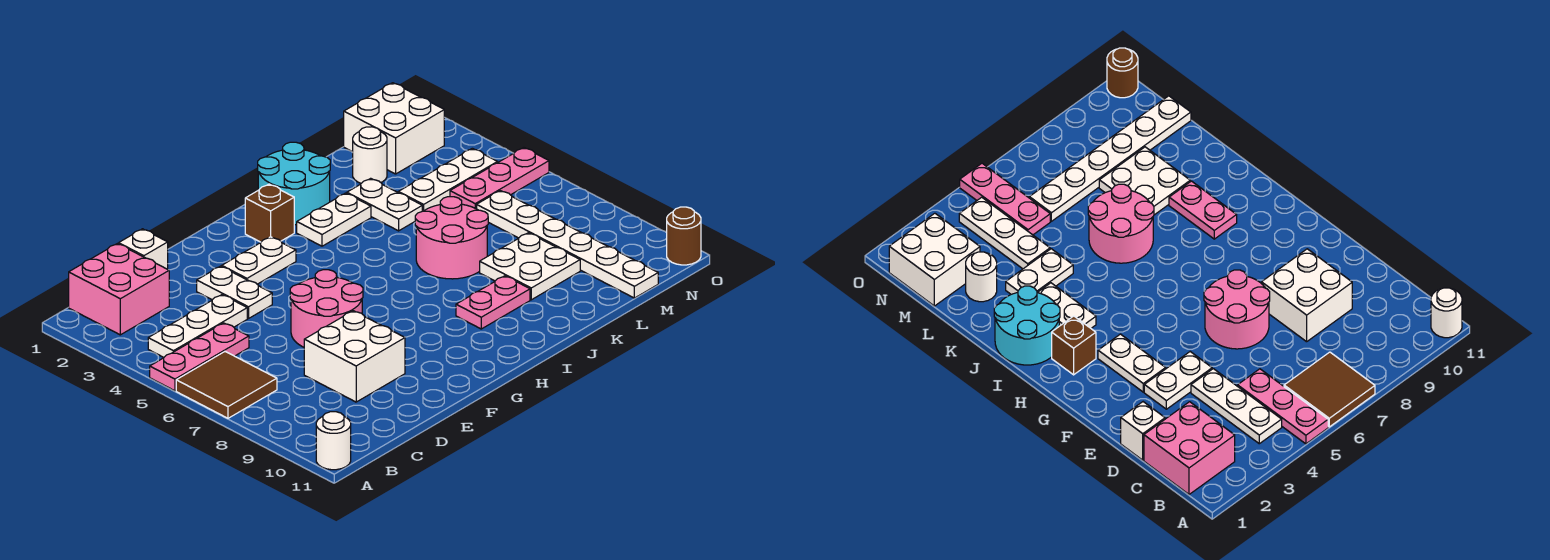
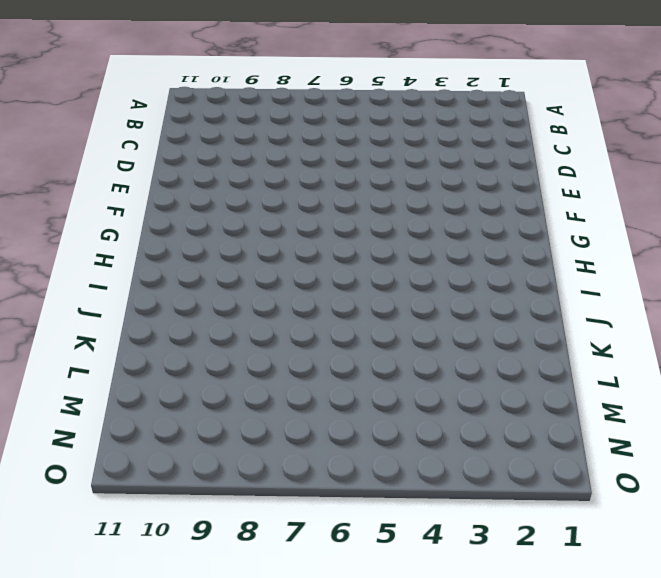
none -> pink plate A5:C5 level 1
none -> brown tile A6:B7 level 1
none -> white round brick A11 level 1

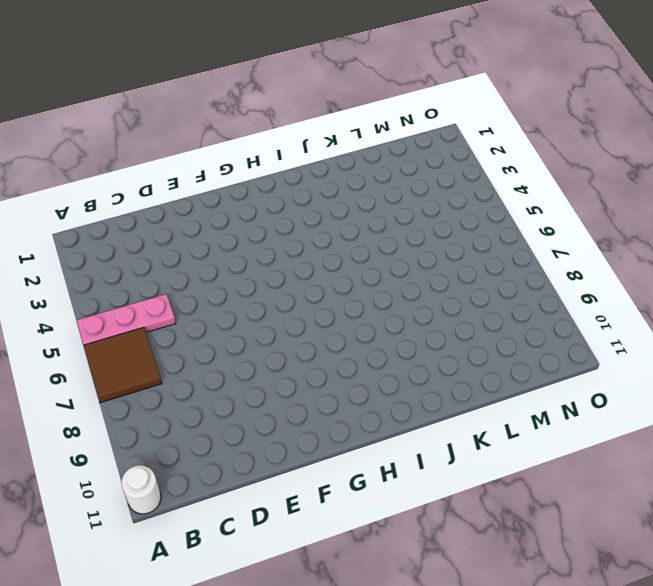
none -> pink brick B1:C2 level 1
none -> white plate B4:D4 level 1
none -> white brick D1 level 1

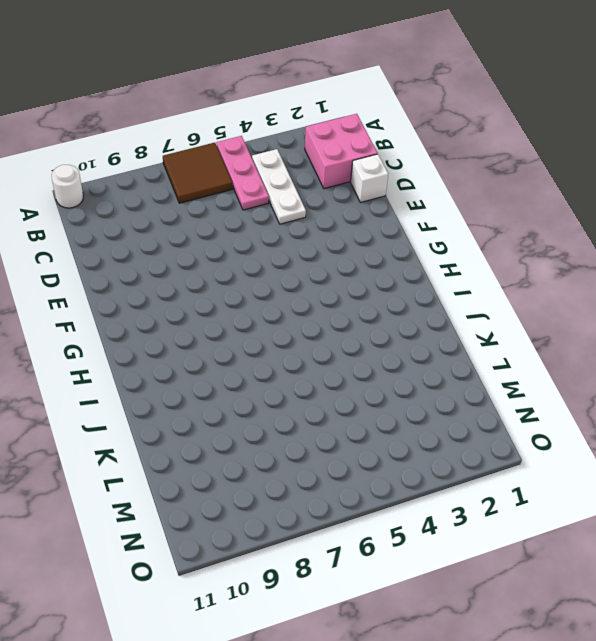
none -> white brick D8:E9 level 1
none -> white plate E3:E4 level 1
none -> pink round brick E6:F7 level 1

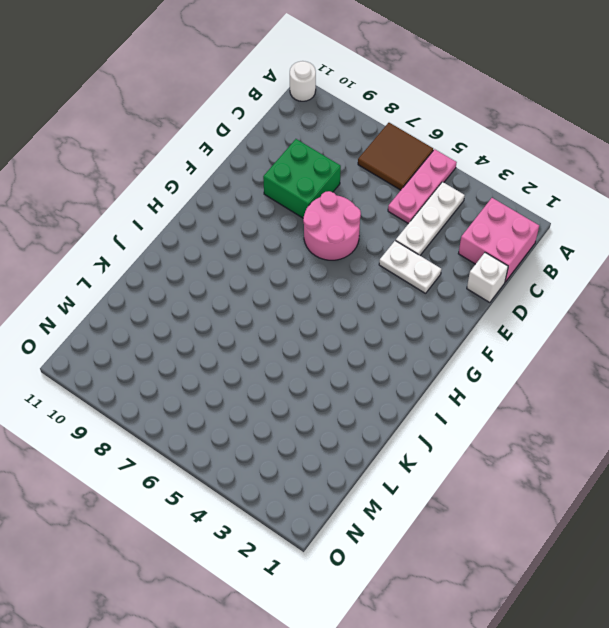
green brick D8:E9 level 1 -> white brick D8:E9 level 1
none -> white plate F3:G3 level 1
none -> brown brick H2 level 1
none -> cyan round brick I1:J2 level 1

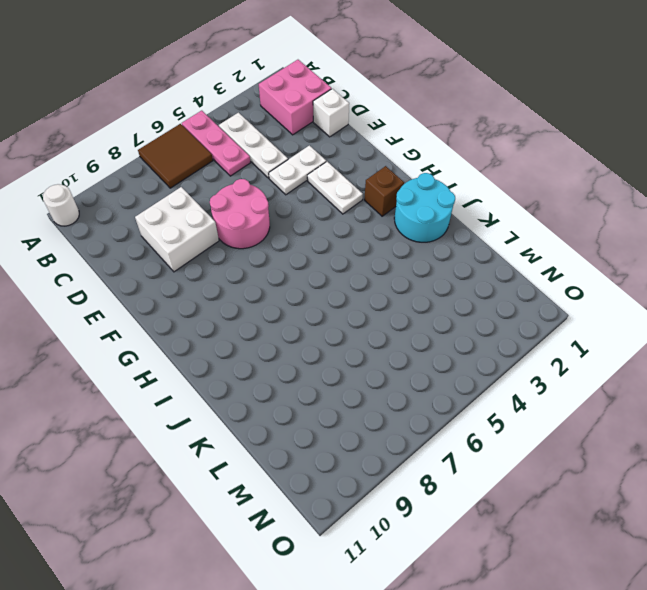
none -> white plate I3:J3 level 1
none -> pink plate I9:J9 level 1
none -> pink round brick J6:K7 level 1

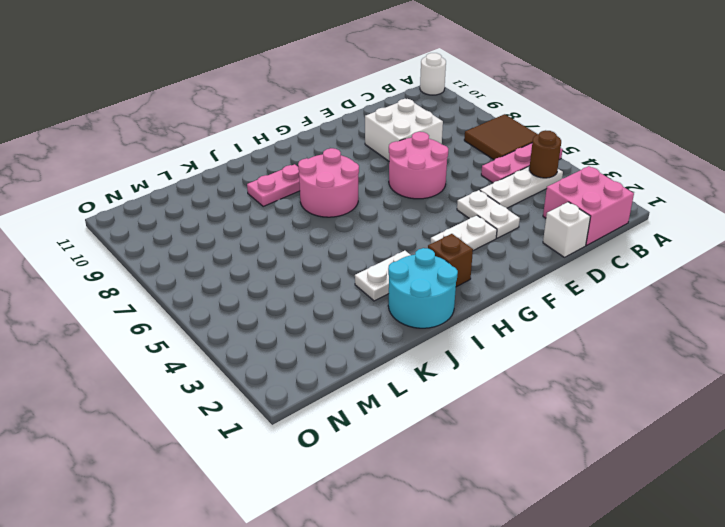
brown round brick B4 level 2 -> brown round brick O11 level 1
pink round brick H7:I8 level 1 -> pink round brick J6:K7 level 1
none -> white plate K3:K4 level 1
none -> white plate K8:L9 level 1
none -> white round brick L2 level 1

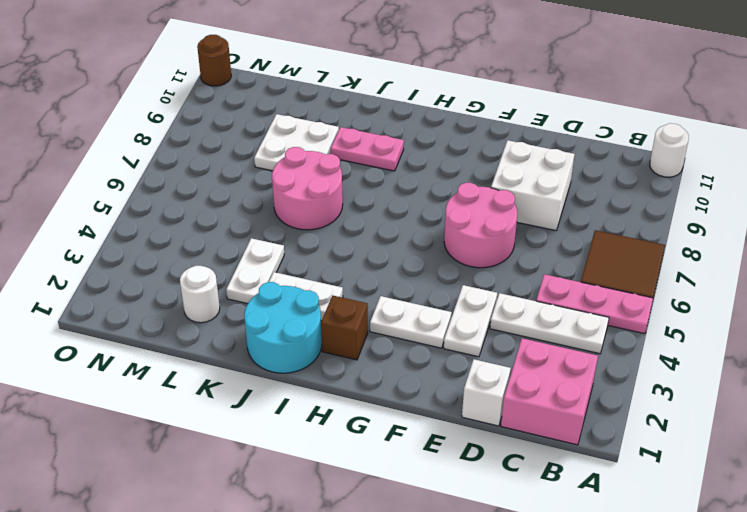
none -> white plate L4:N4 level 1
none -> white brick M1:N2 level 1
none -> pink plate M5:O5 level 1

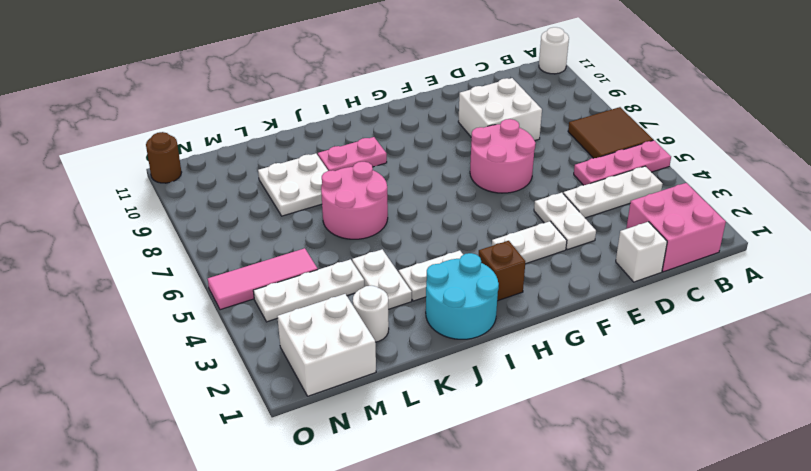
pink tile M5:O5 level 1 -> pink plate M5:O5 level 1
none -> white plate M6:M11 level 1

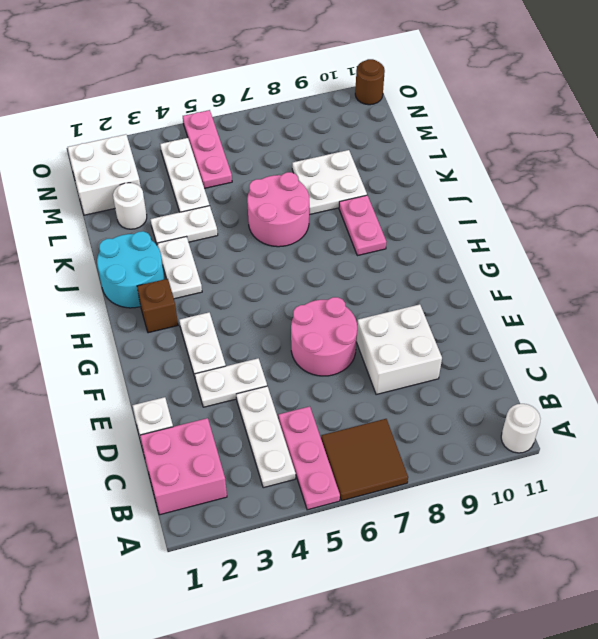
none -> white plate M6:M11 level 1

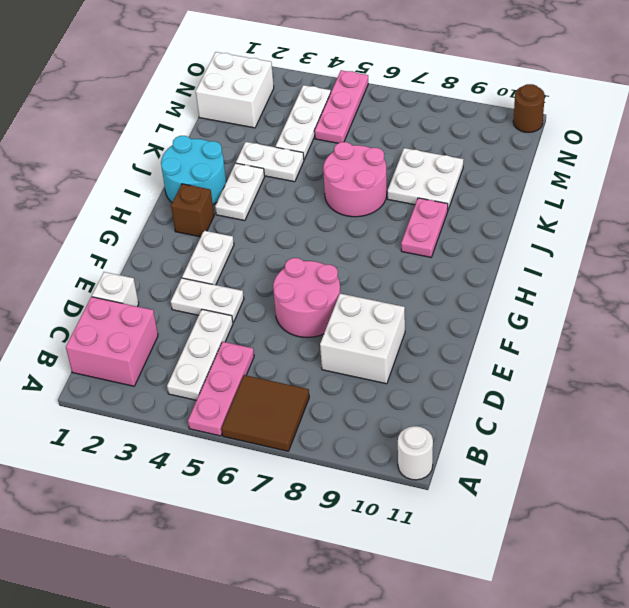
none -> white round brick L2 level 1
none -> white plate M6:M11 level 1

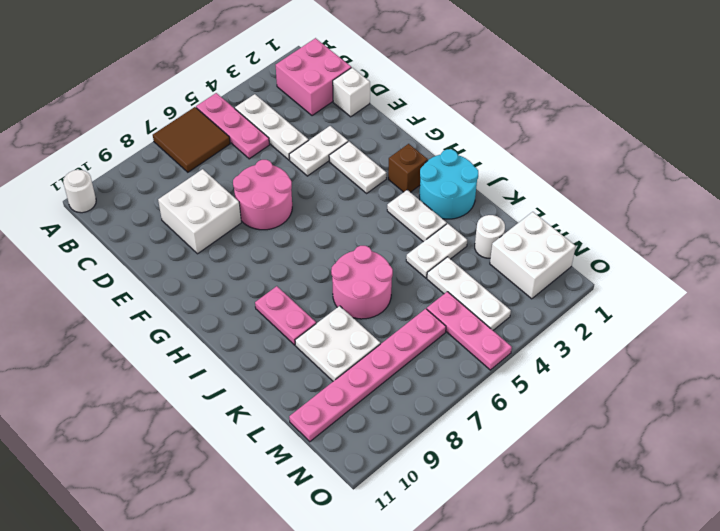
pink plate M6:M11 level 1 -> white plate M6:M11 level 1
none -> brown round brick O11 level 1

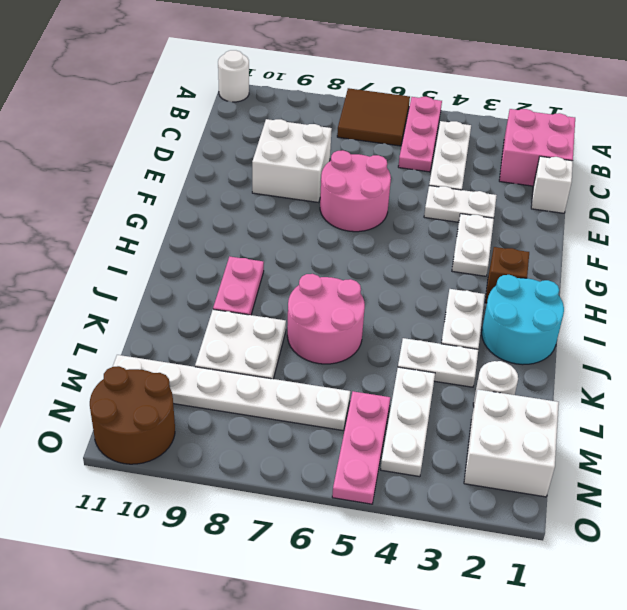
brown round brick N10:O11 level 1 -> brown round brick O11 level 1

